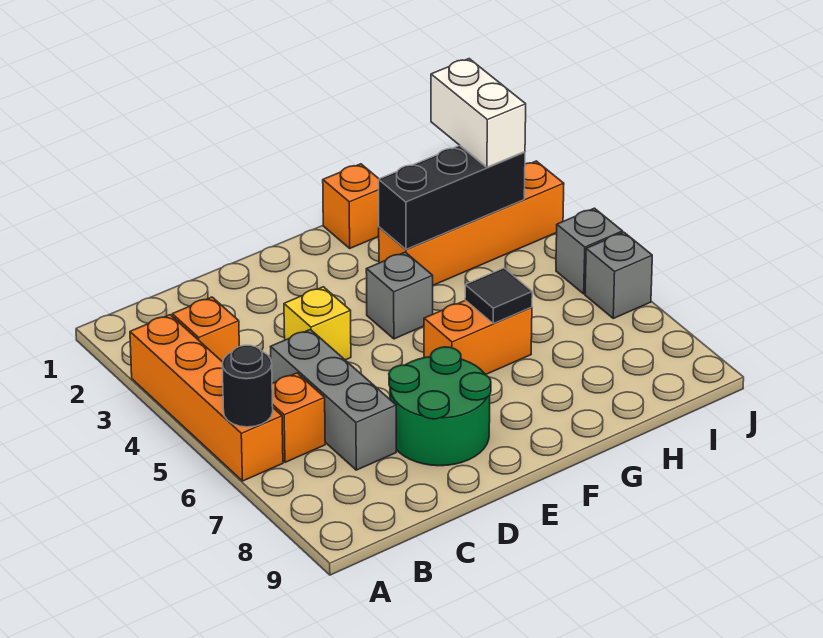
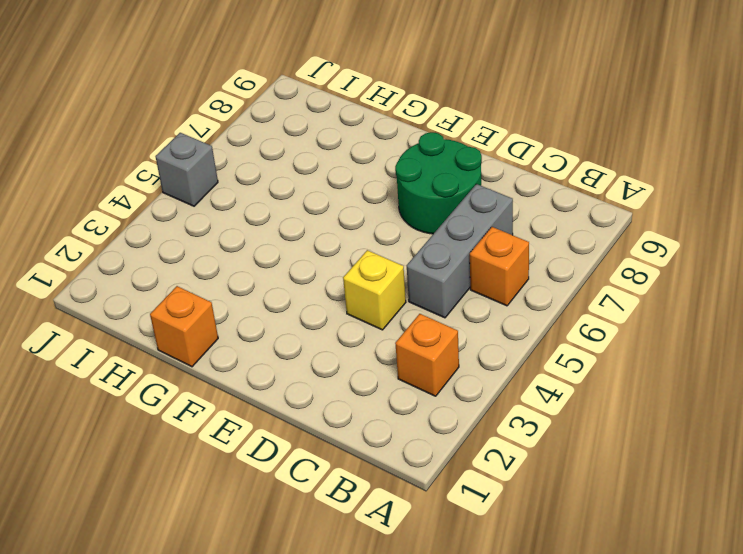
none -> orange brick A3:A6 level 1
none -> grey brick F4 level 1
none -> orange brick F6:G6 level 1

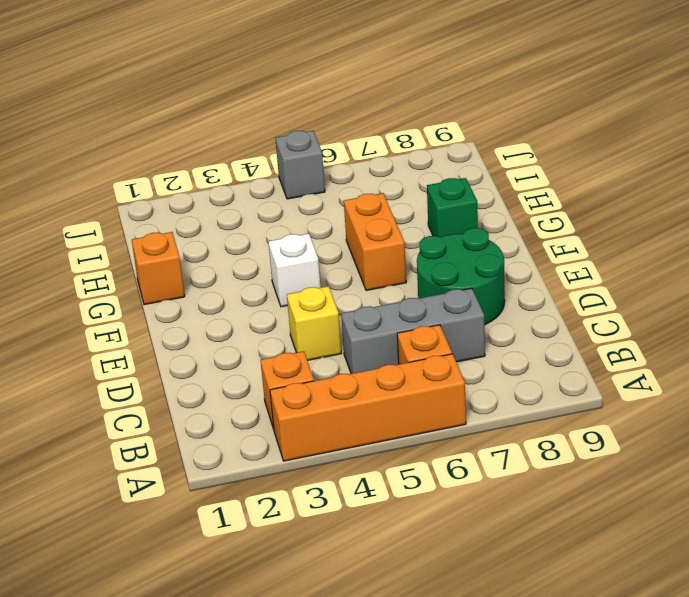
white brick F4 level 1 -> grey brick F4 level 1
green brick G8 level 1 -> none
none -> orange brick G3:J3 level 1
none -> grey brick J6 level 1
none -> black round brick A6 level 2

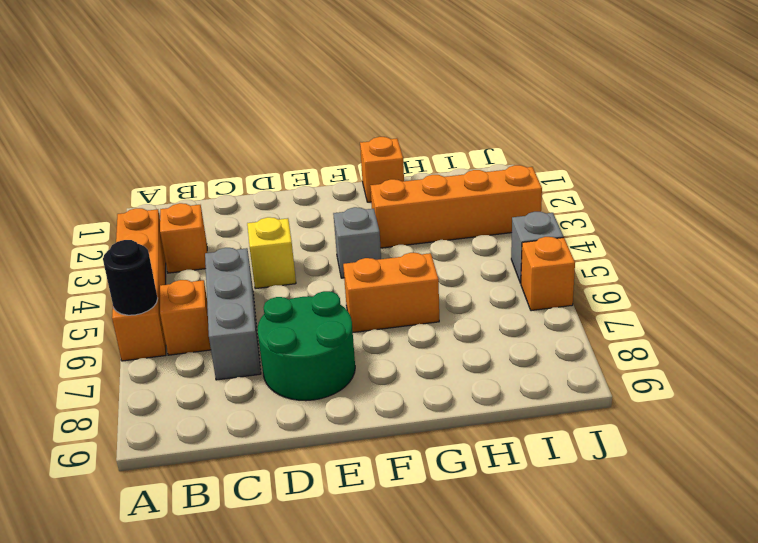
orange brick J6 level 1 -> grey brick J6 level 1
none -> black brick G3:I3 level 2
none -> black tile G6 level 2
none -> white brick I2:I3 level 3

